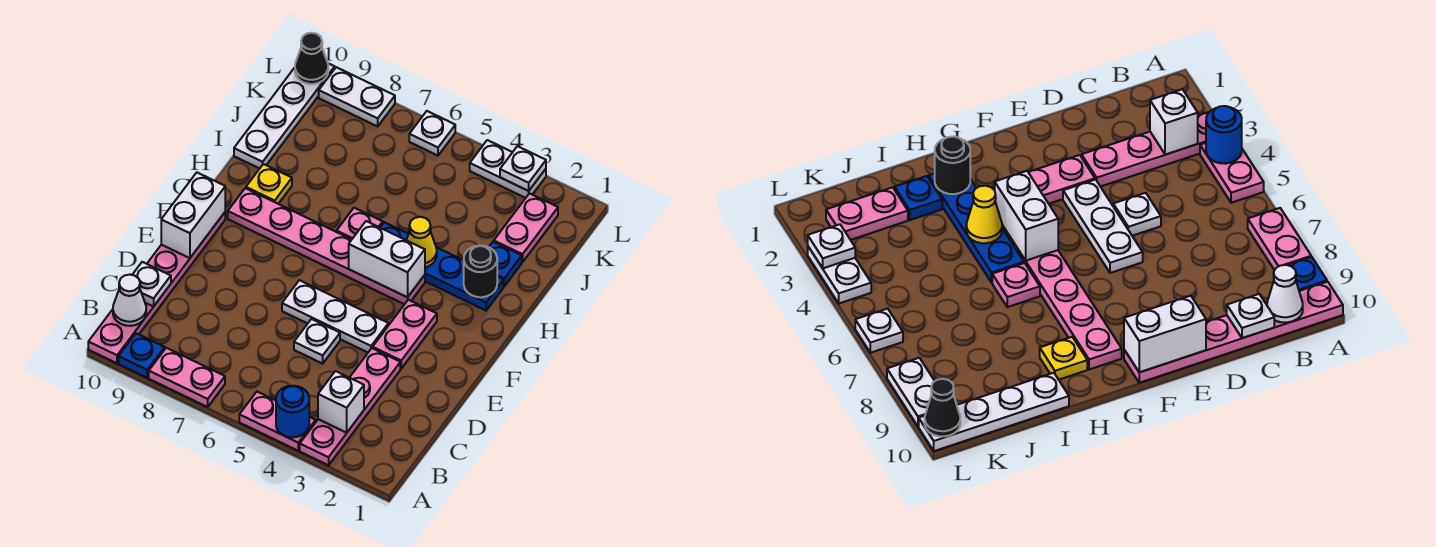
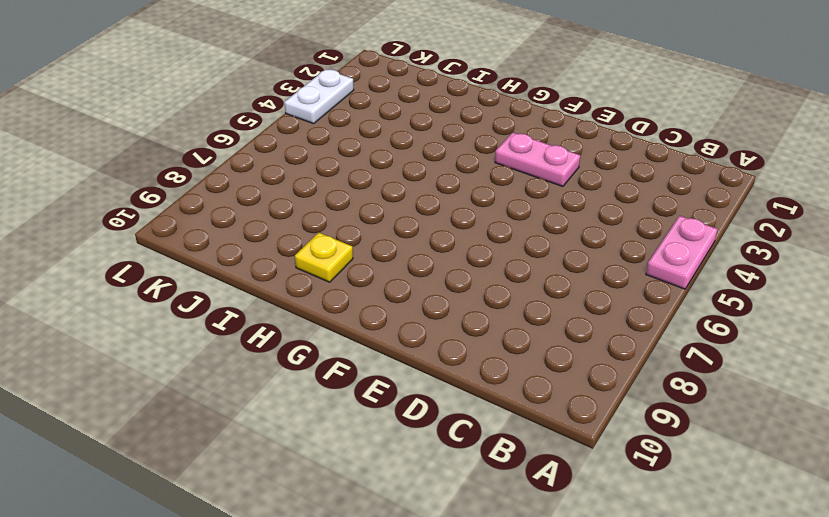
none -> pink plate A3:D3 level 1
none -> pink plate A7:A8 level 1
none -> blue plate A9 level 1

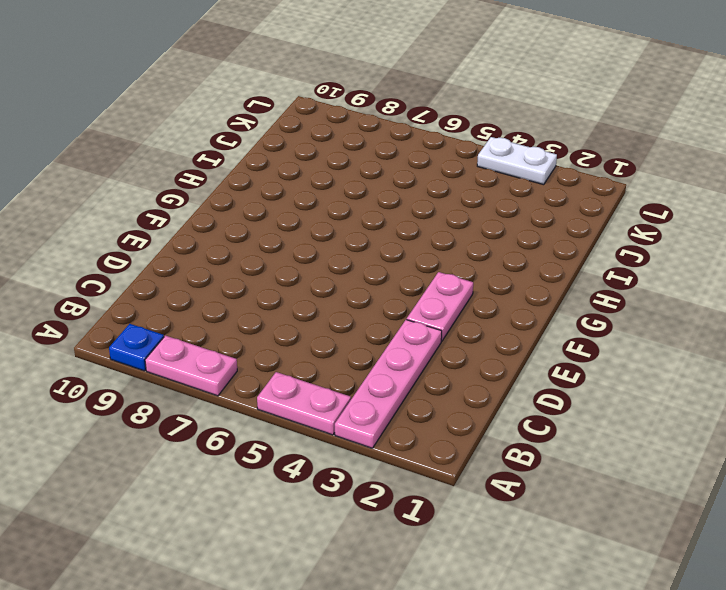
none -> pink plate A10:F10 level 1
none -> white plate D5 level 1
none -> white plate E4:E6 level 1

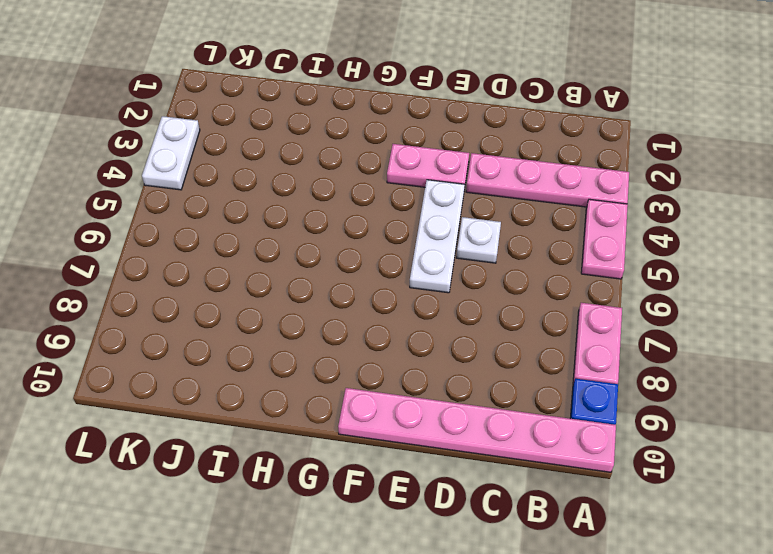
none -> pink plate G4:G9 level 1
none -> blue plate H2:H5 level 1
none -> pink plate H6 level 1

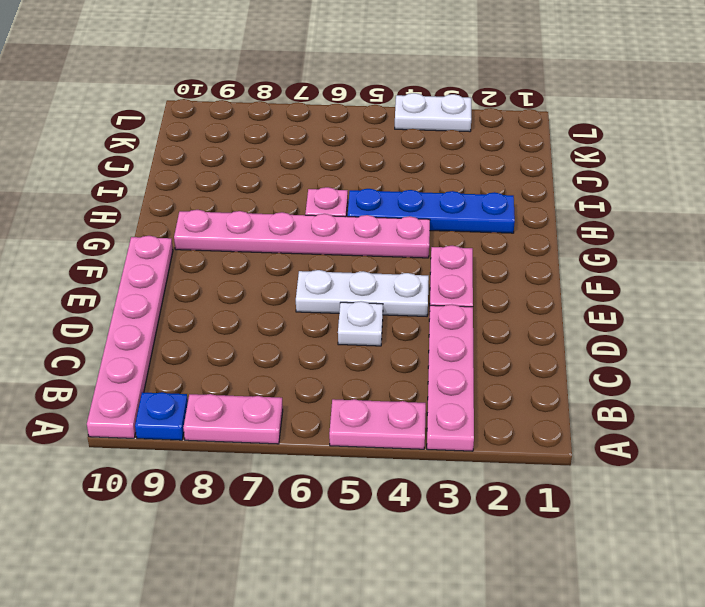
none -> yellow plate H9 level 1
none -> blue plate I2 level 1
none -> white plate I10:L10 level 1

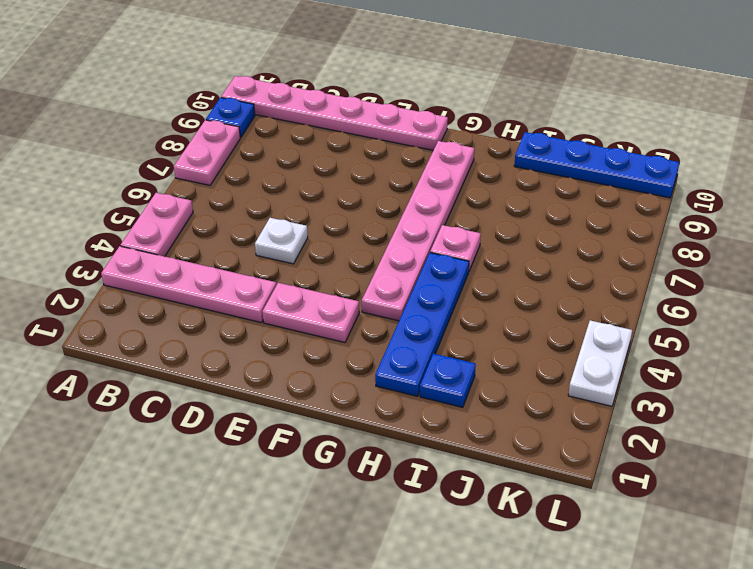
blue plate I10:L10 level 1 -> white plate I10:L10 level 1
none -> white plate E4:E6 level 1
none -> yellow plate H9 level 1
none -> pink plate J2:K2 level 1

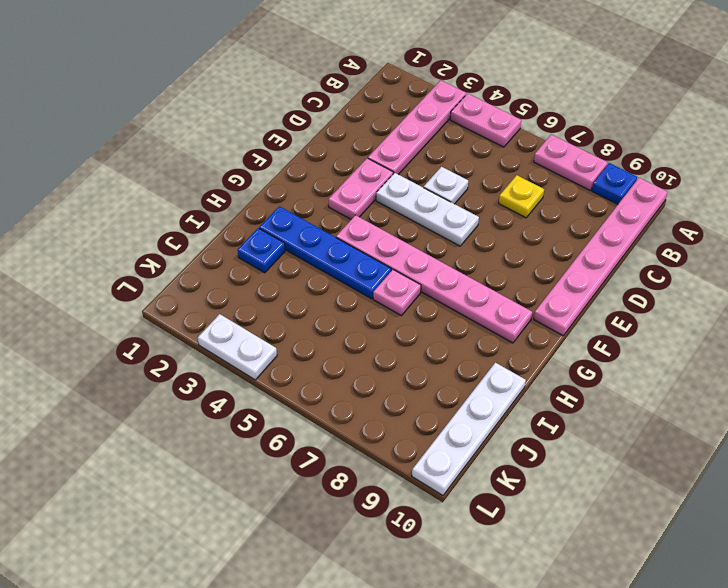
yellow plate C7 level 1 -> yellow plate H9 level 1
none -> pink plate J2:K2 level 1
none -> white plate L6 level 1
none -> white plate L8:L9 level 1

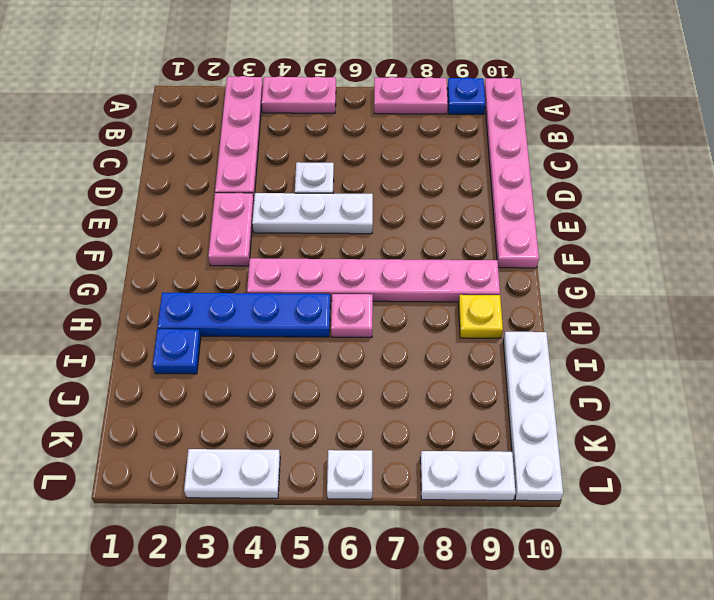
none -> pink plate J2:K2 level 1
none -> blue round brick A4 level 2
none -> white brick B3 level 2

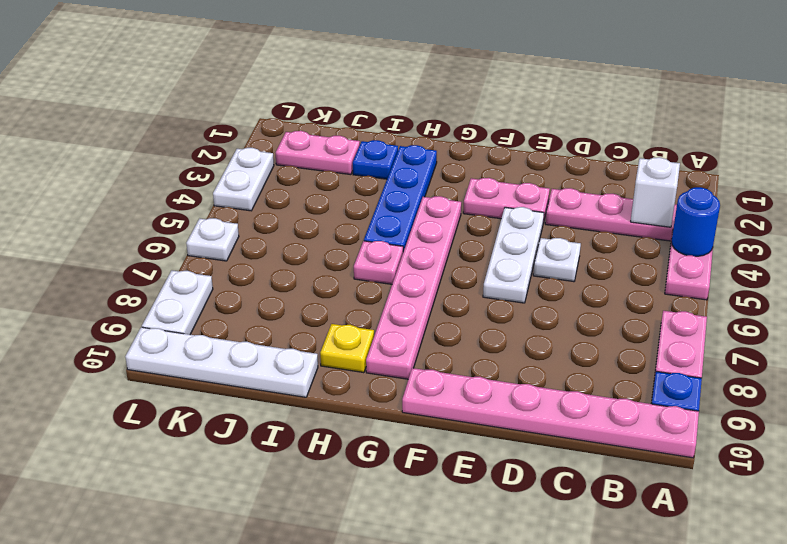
none -> white cone B10 level 2
none -> white plate C10 level 2
none -> white brick E10:F10 level 2

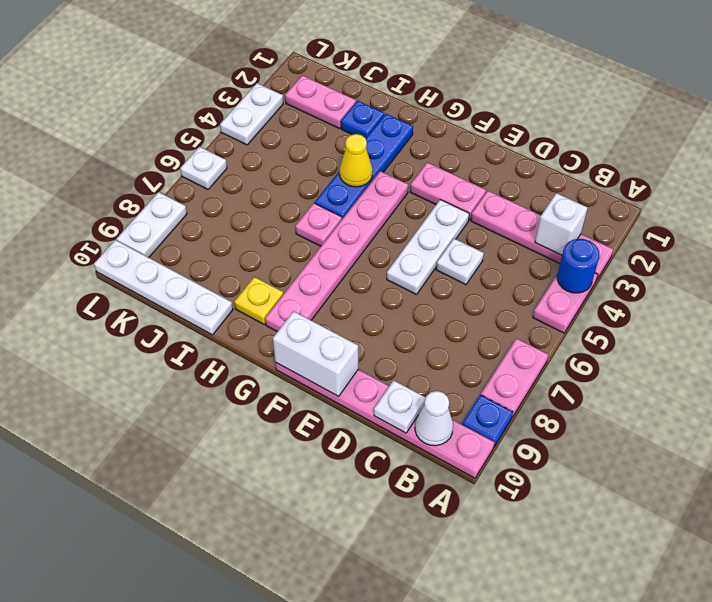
none -> white brick G4:G5 level 2
none -> black round brick H2 level 2
none -> white plate L3 level 2

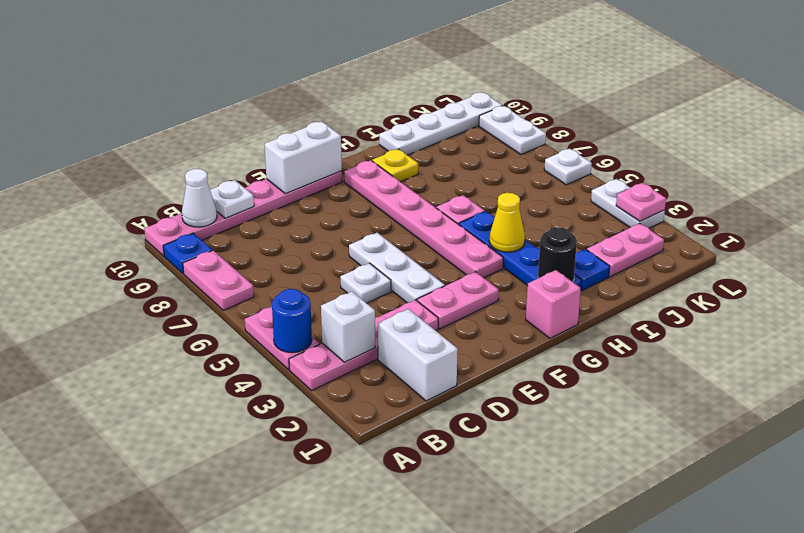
white brick C1:C2 level 1 -> white brick G4:G5 level 2
pink brick G1 level 1 -> none
pink plate L3 level 2 -> white plate L3 level 2
none -> black cone L10 level 2

